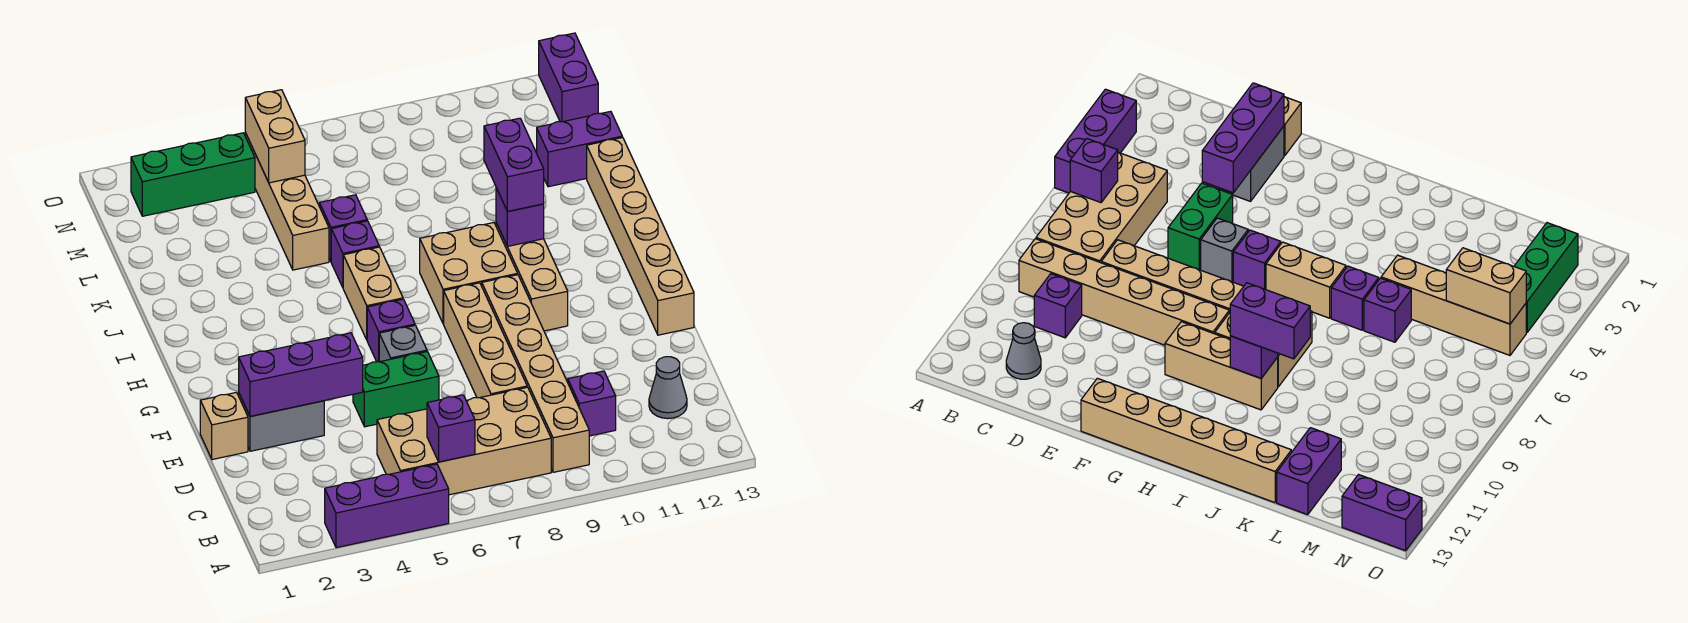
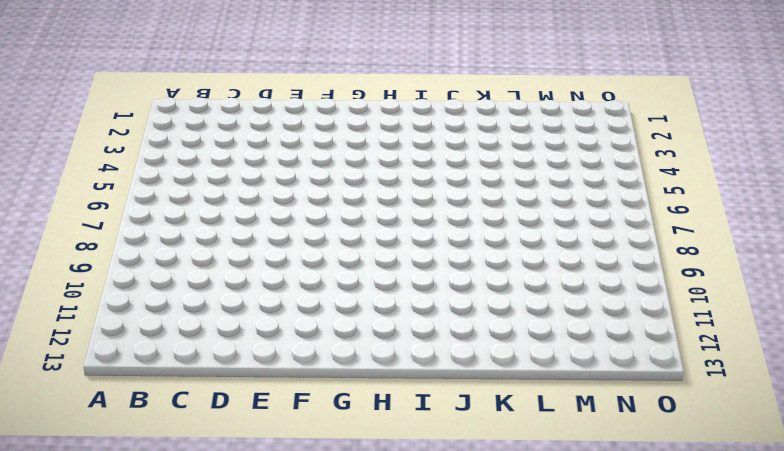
none -> purple brick A3:A5 level 1
none -> tan brick B5:C8 level 1
none -> tan brick B9:G9 level 1

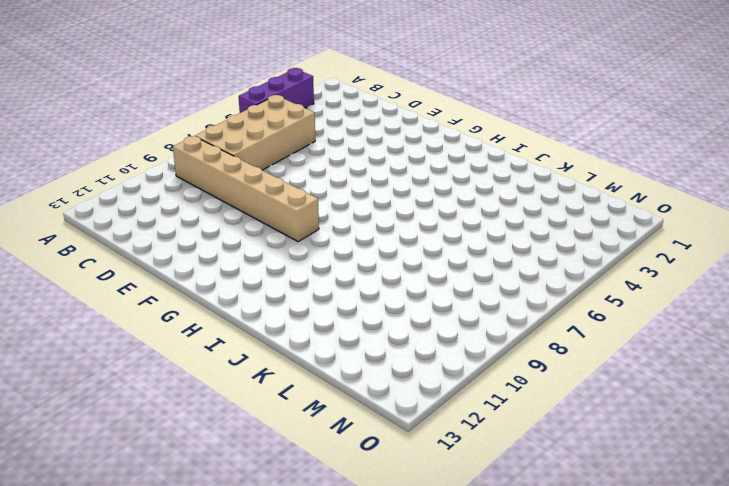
none -> purple brick C10 level 1
none -> grey cone C12 level 1
none -> tan brick D8:G8 level 1

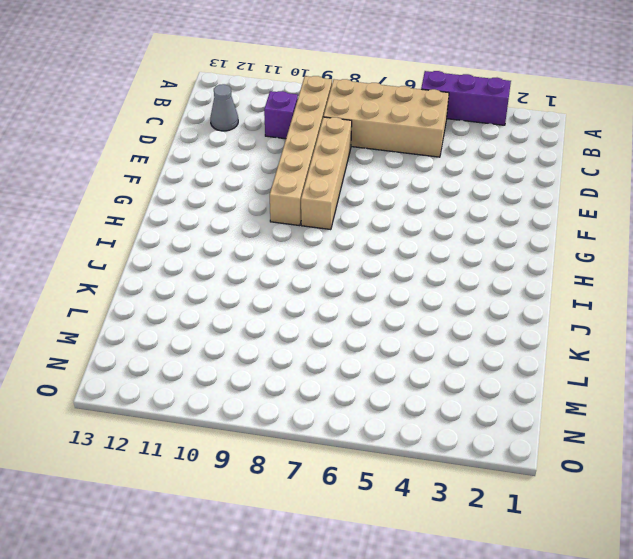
none -> tan brick E1 level 1
none -> grey brick E2:E3 level 1
none -> green brick E5:E6 level 1

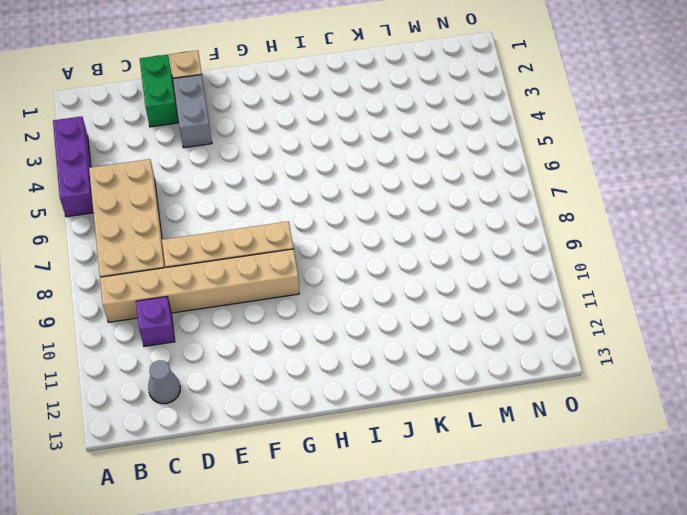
green brick D1:D2 level 1 -> green brick E5:E6 level 1
none -> grey brick F6 level 1
none -> tan brick F13:K13 level 1
none -> purple brick G6 level 1

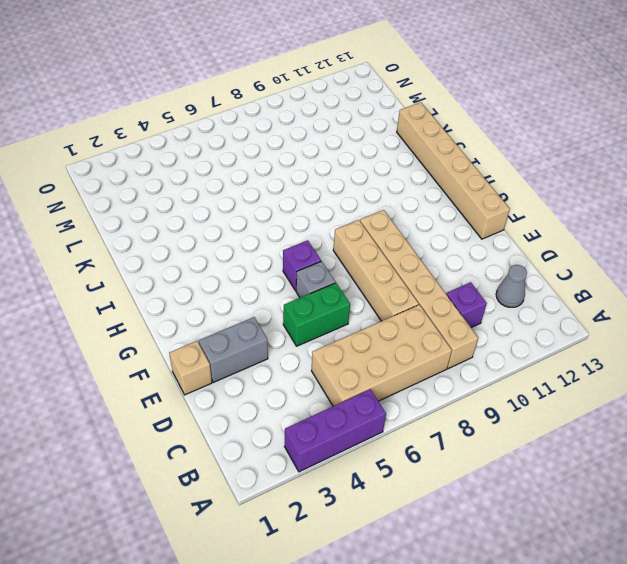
none -> tan brick G10:I10 level 1
none -> tan brick H6:I6 level 1
none -> tan brick H8:I9 level 1

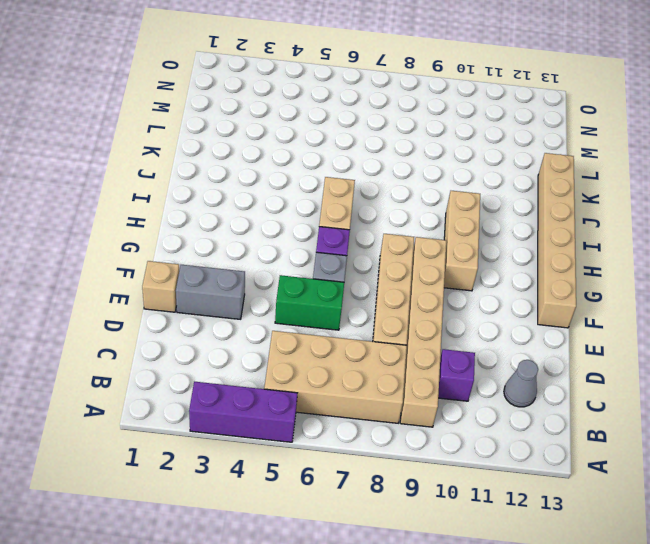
none -> tan brick H8:I9 level 1
none -> purple brick J6 level 1
none -> tan brick K5:N5 level 1

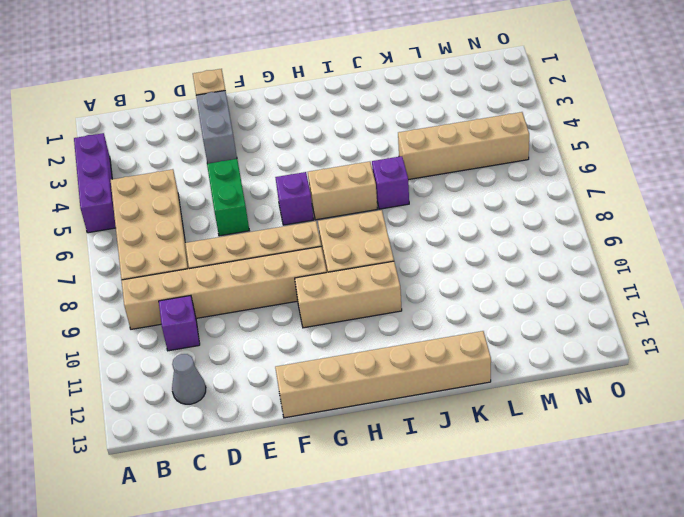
none -> grey brick F6 level 1
none -> purple brick K6 level 1
none -> purple brick L12:L13 level 1

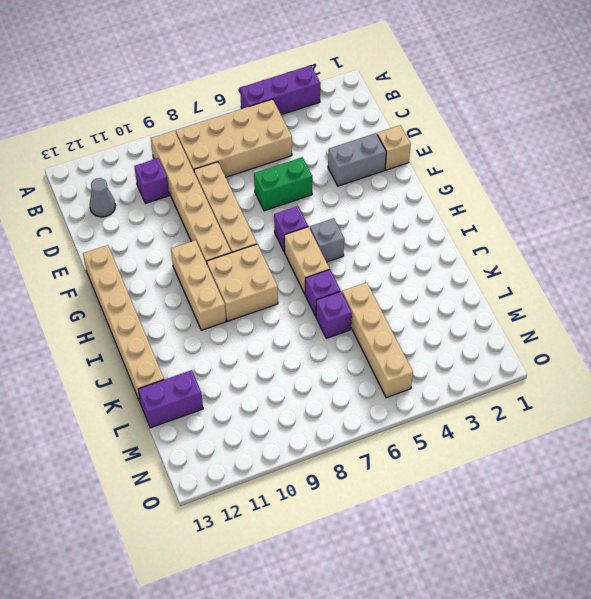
grey brick H5 level 1 -> grey brick F6 level 1
none -> green brick N2:N4 level 1
none -> purple brick N13:O13 level 1
none -> purple brick B6 level 2

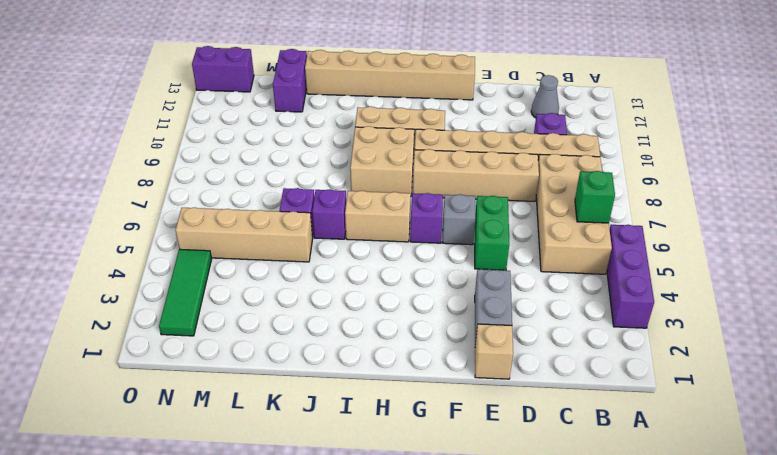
green brick B6 level 2 -> purple brick B6 level 2
green tile N2:N4 level 1 -> green brick N2:N4 level 1
none -> purple brick E2:E4 level 2
none -> purple brick I10 level 2
none -> tan brick M5:N5 level 2

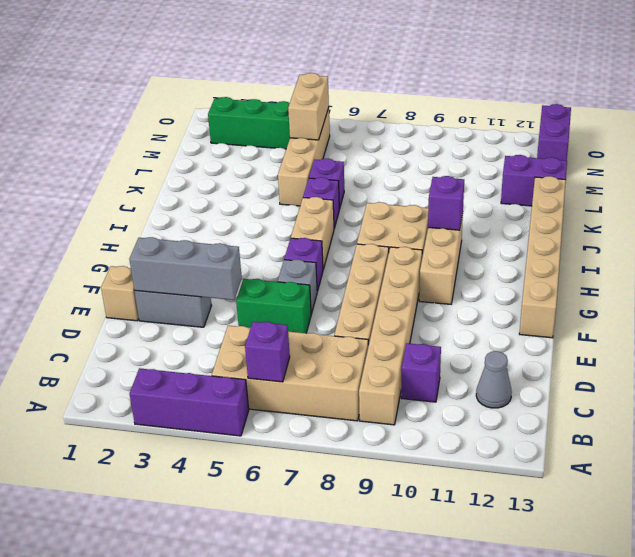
grey brick E2:E4 level 2 -> purple brick E2:E4 level 2
none -> purple brick I10:J10 level 3

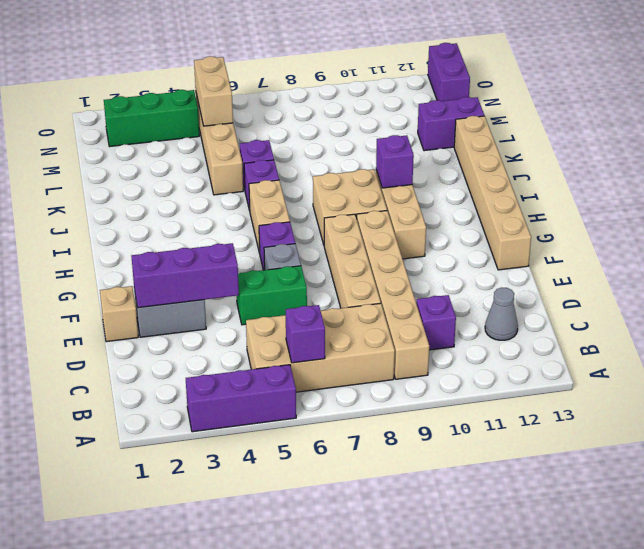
none -> purple brick I10:J10 level 3

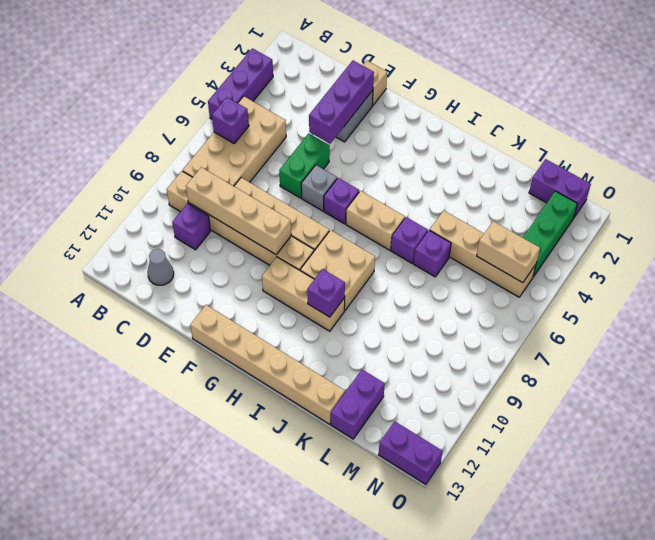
tan brick C9:F9 level 2 -> none
purple brick M1:N1 level 1 -> purple brick I10:J10 level 3

